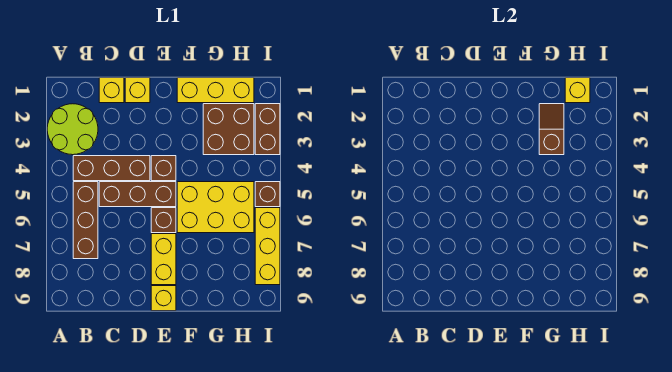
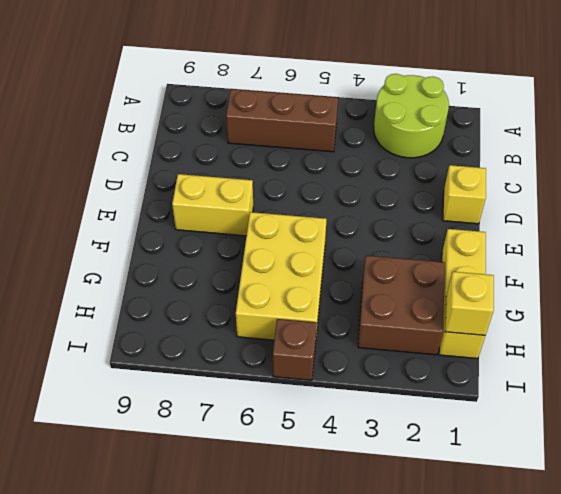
none -> brown brick B4:D4 level 1
none -> yellow brick C1 level 1
none -> brown brick C5:E5 level 1

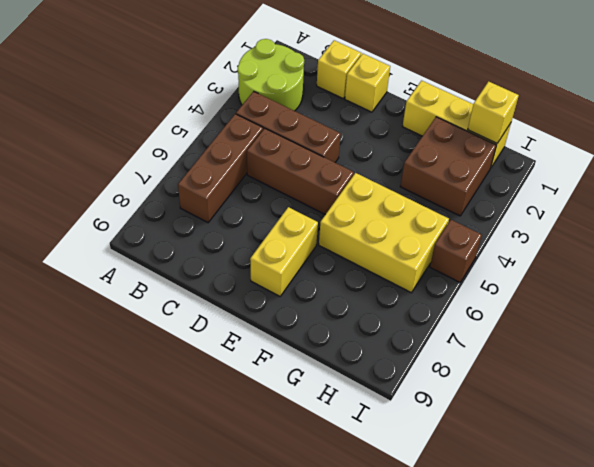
none -> brown brick E4 level 1
none -> brown brick E6 level 1
none -> yellow brick E9 level 1

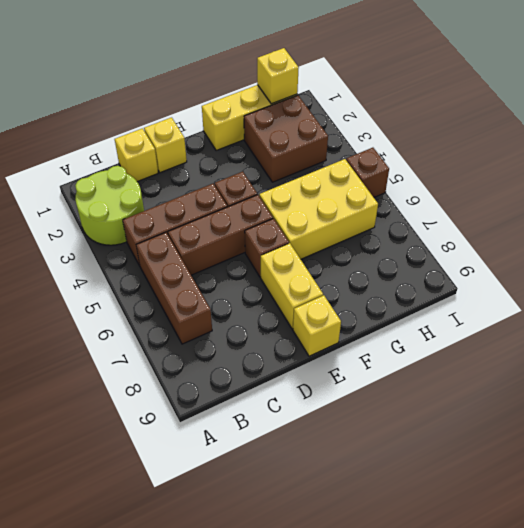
none -> brown brick I2:I3 level 1
none -> yellow brick I6:I8 level 1
none -> brown slope G2:G3 level 2 top 3

